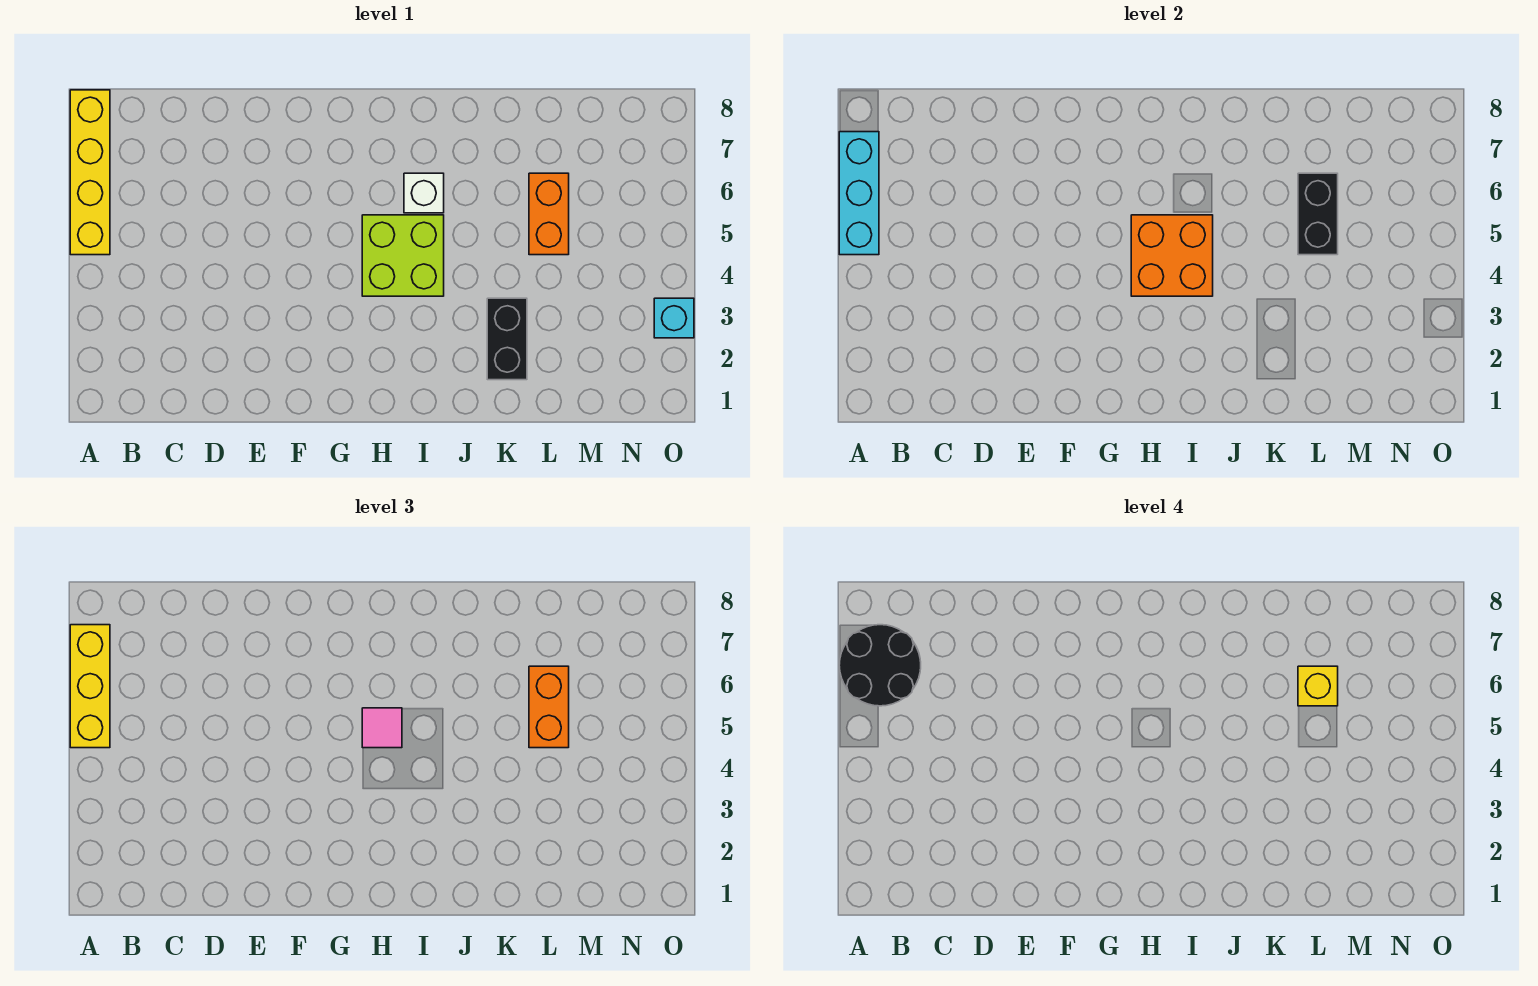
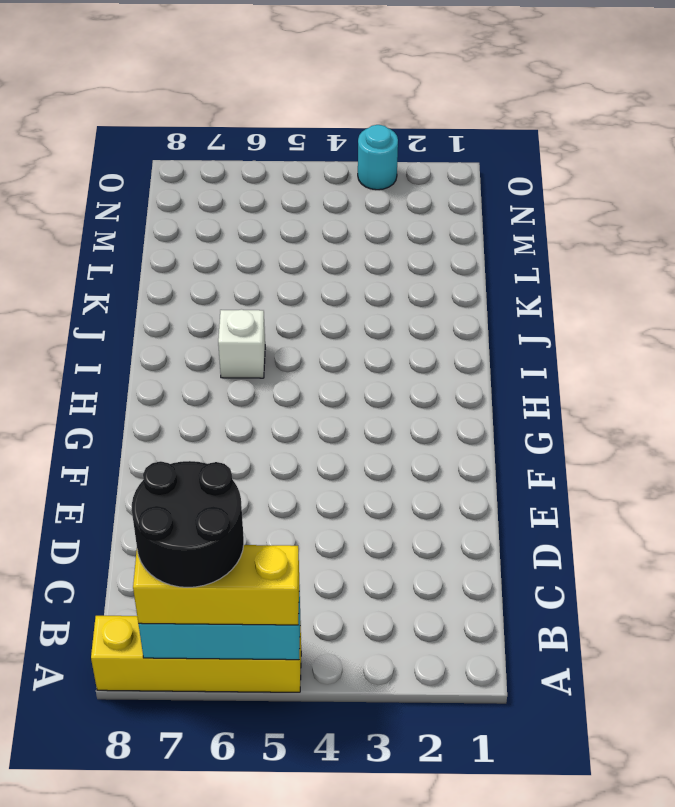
cyan round brick O3 level 1 -> cyan brick O3 level 1
none -> lime brick H4:I5 level 1
none -> black brick K2:K3 level 1
none -> orange brick L5:L6 level 1

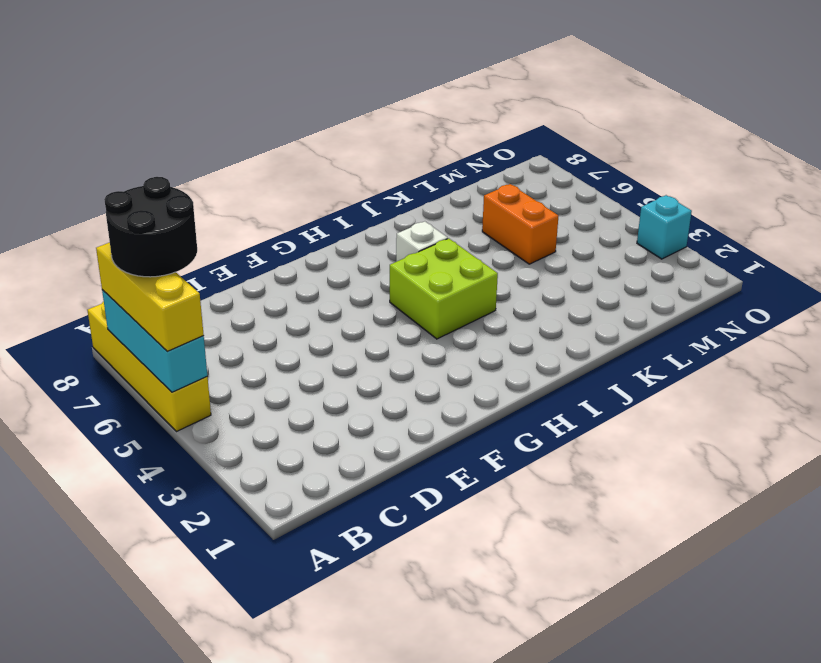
none -> black brick K2:K3 level 1
none -> orange brick H4:I5 level 2
none -> black brick L5:L6 level 2

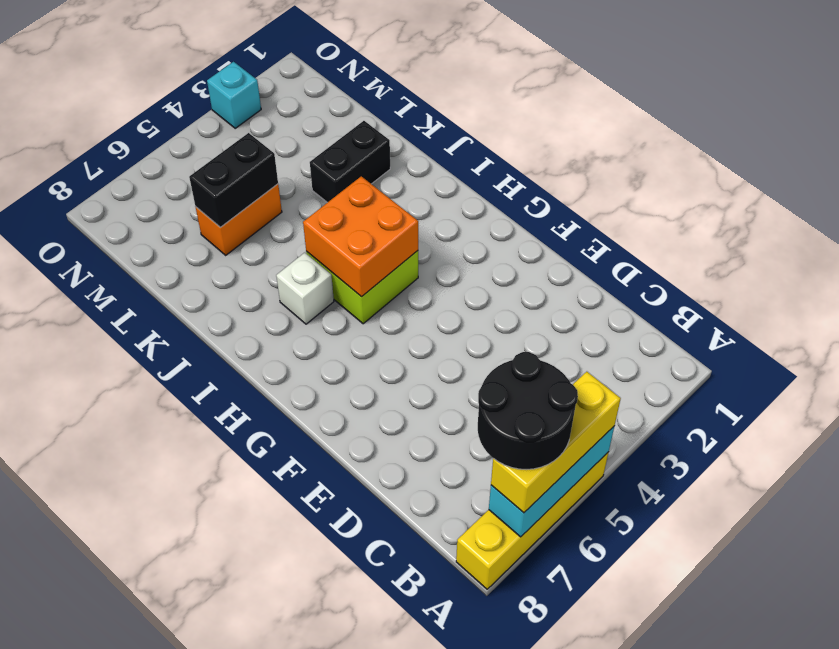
none -> pink tile H5 level 3
none -> orange brick L5:L6 level 3
none -> yellow brick L6 level 4

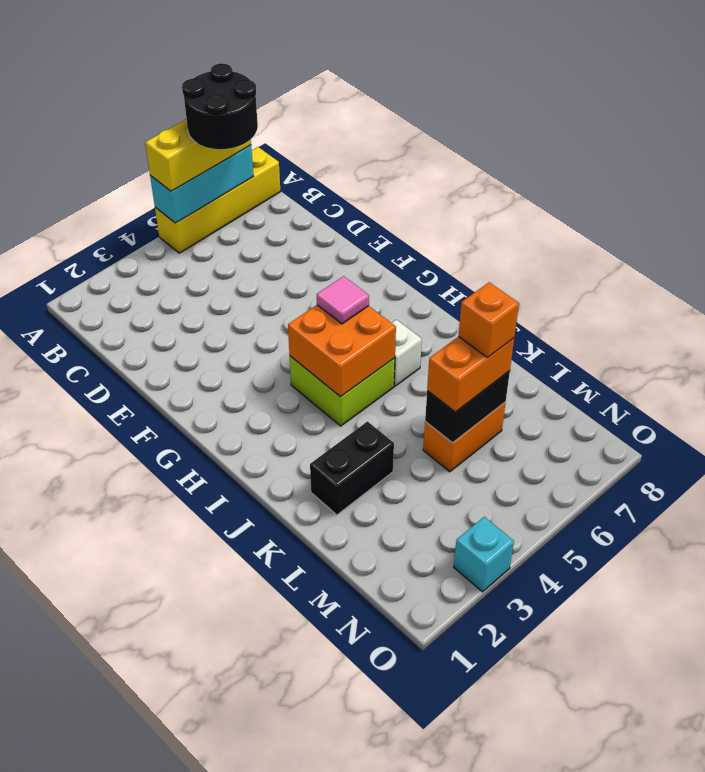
orange brick L6 level 4 -> yellow brick L6 level 4

